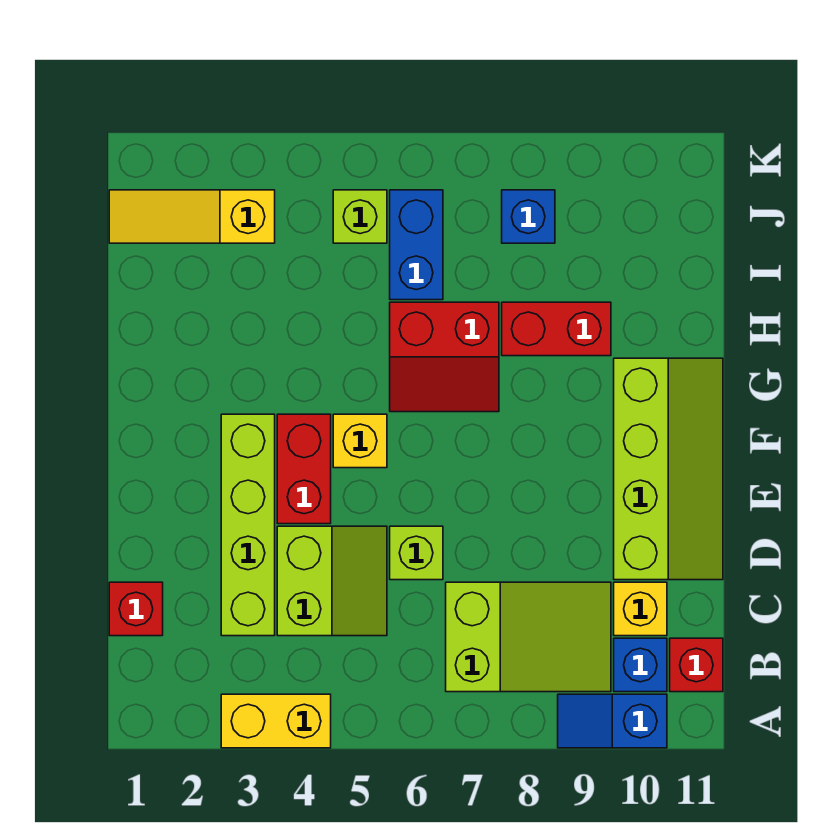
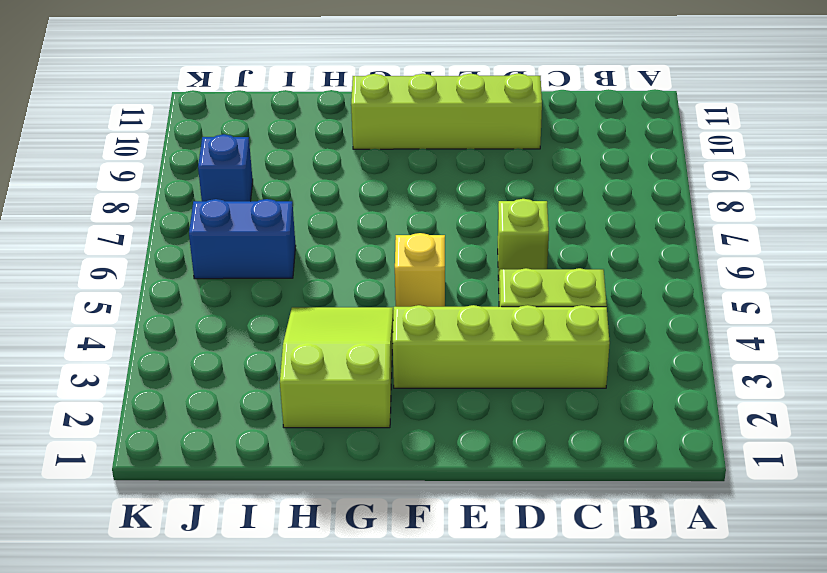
lime slope G2:H4 level 1 top 2 -> lime slope B7:C9 level 1 top 7
none -> yellow brick A3:A4 level 1
none -> blue slope A9:A10 level 1 top 10
none -> blue brick B10 level 1

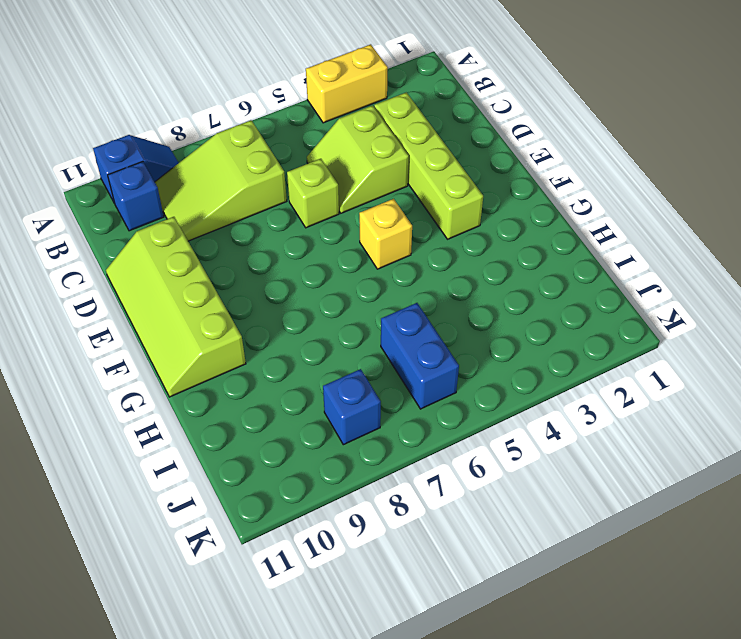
none -> red brick B11 level 1
none -> red brick C1 level 1
none -> yellow brick C10 level 1

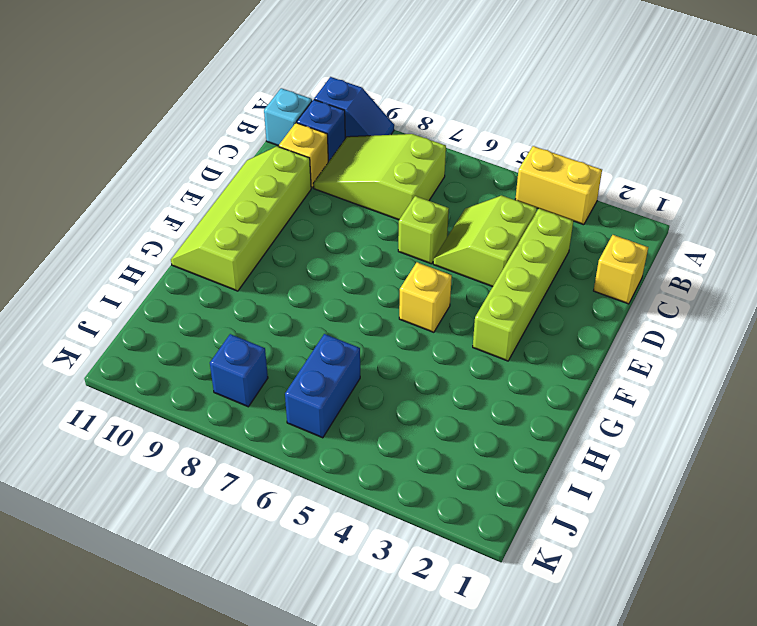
cyan brick B11 level 1 -> red brick B11 level 1
yellow brick C1 level 1 -> red brick C1 level 1
none -> red brick E4:F4 level 1
none -> red slope G6:H7 level 1 top H
none -> red brick H8:H9 level 1

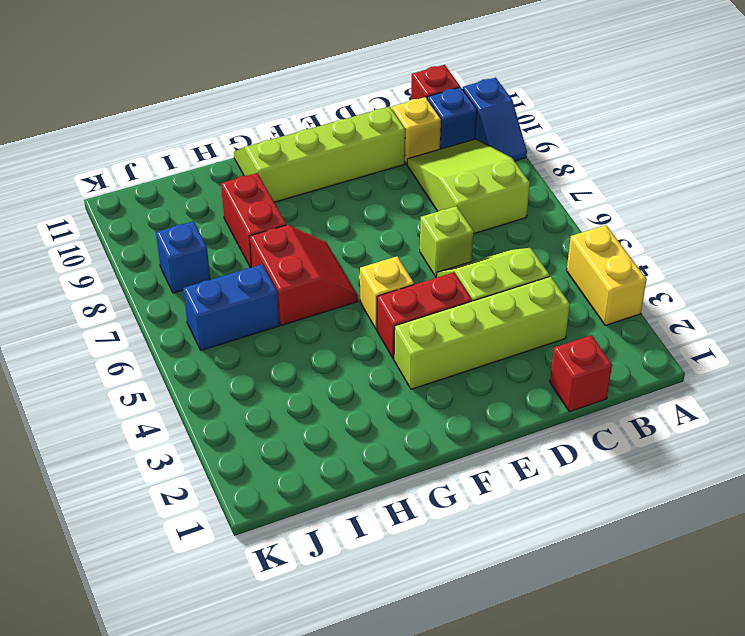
none -> yellow slope J1:J3 level 1 top 3
none -> lime brick J5 level 1

